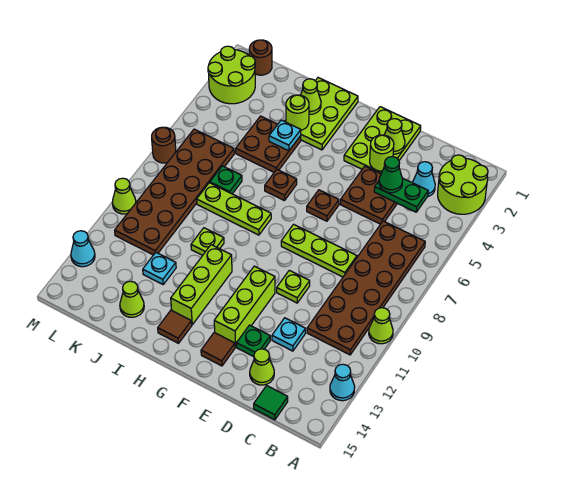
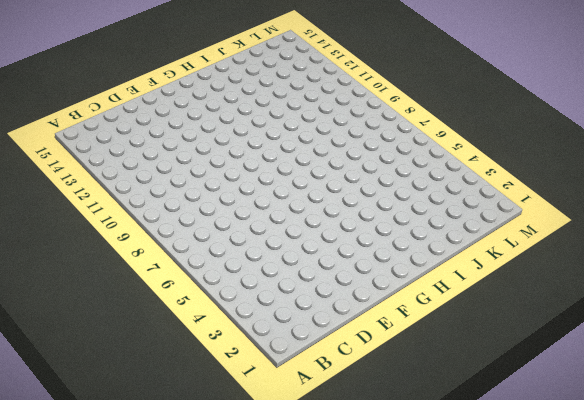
none -> lime round brick A2:B3 level 1
none -> lime cone A10 level 1
none -> cyan cone A13 level 1
none -> brown plate B6:C11 level 1

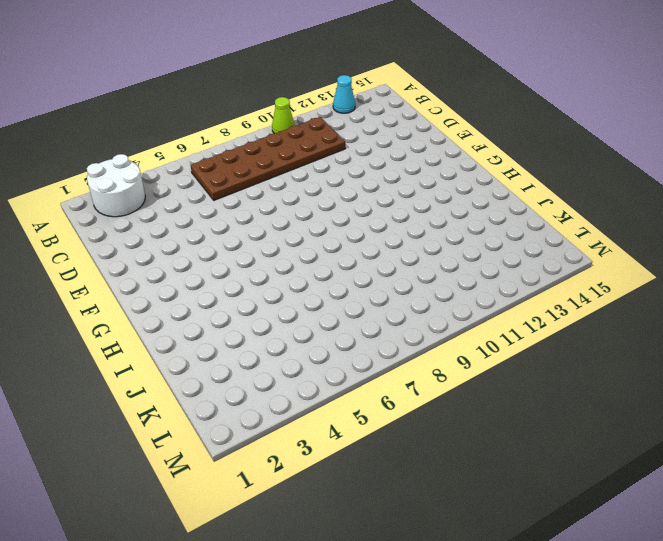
white round brick A2:B3 level 1 -> lime round brick A2:B3 level 1
none -> cyan cone C3 level 1
none -> green tile C15 level 1
none -> brown plate D4:E5 level 1
none -> lime plate D8:F8 level 1

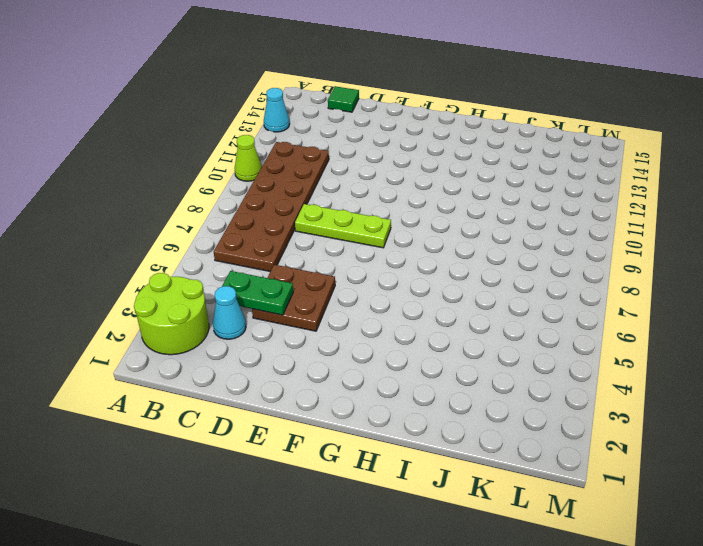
none -> cyan plate D12 level 1
none -> lime cone D14 level 1
none -> lime plate E1:F3 level 1
none -> lime plate E10 level 1

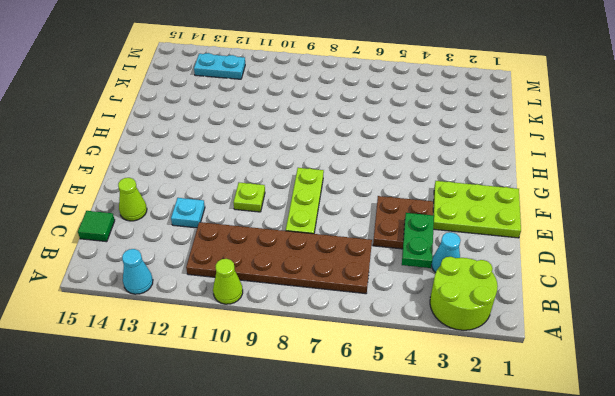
cyan plate L12:L13 level 1 -> none
none -> green plate E13 level 1
none -> brown plate F6 level 1
none -> lime brick F11:F13 level 1
none -> brown tile F14 level 1

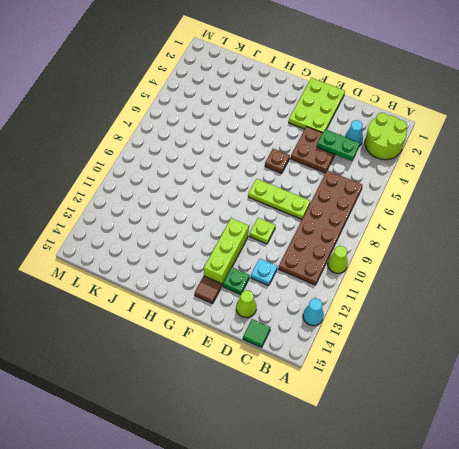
none -> lime plate H1:I3 level 1
none -> brown plate H6 level 1
none -> lime plate H8:J8 level 1
none -> lime brick H11:H13 level 1

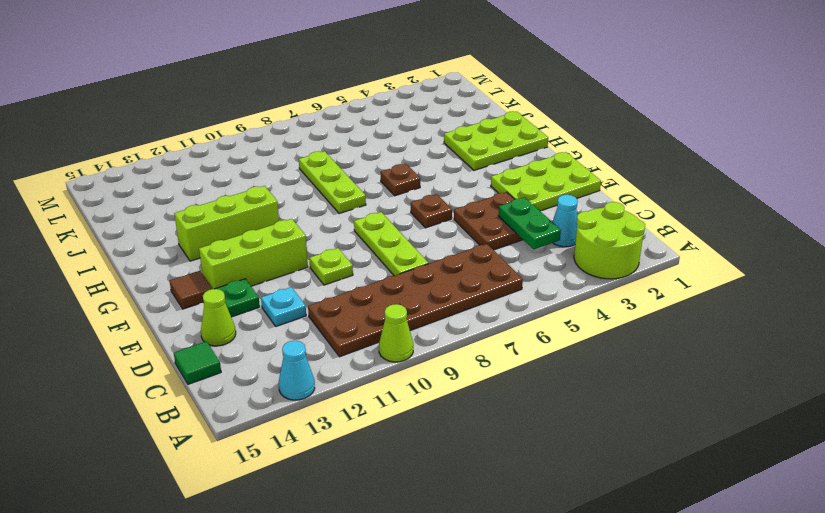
none -> brown tile H14 level 1
none -> brown plate I4:J5 level 1
none -> lime plate I10 level 1
none -> green plate J7 level 1

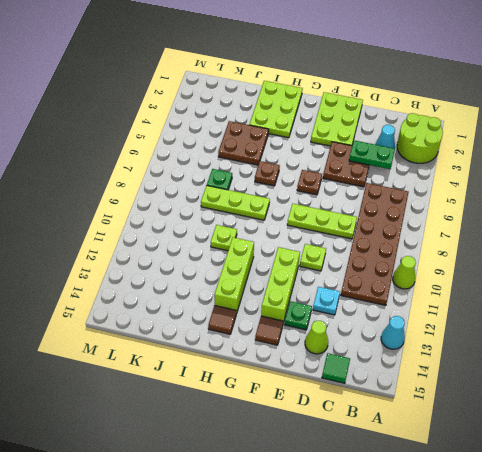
none -> cyan plate J12 level 1
none -> lime cone J14 level 1
none -> brown plate K6:L11 level 1
none -> brown round brick L1 level 1

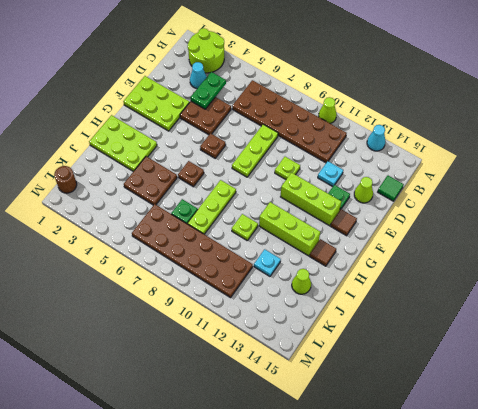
none -> lime round brick L2:M3 level 1
none -> brown round brick M7 level 1
none -> lime cone M10 level 1
none -> cyan cone M13 level 1

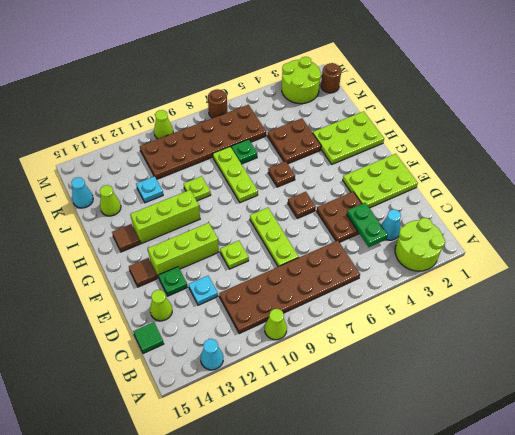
cyan cone K15 level 1 -> cyan cone M13 level 1
none -> lime cone E2 level 2
none -> lime round brick E3 level 2
none -> lime cone I2 level 2
none -> lime round brick I3 level 2

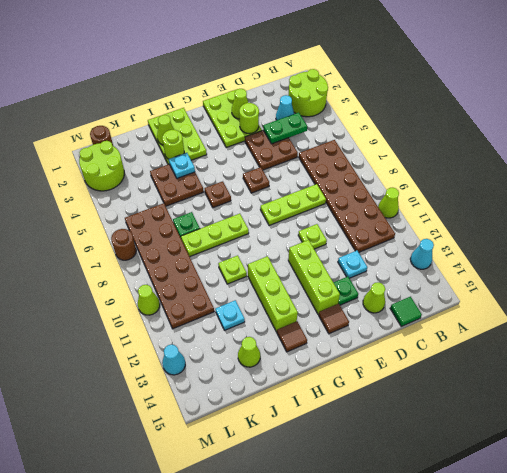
none -> green cone D4 level 3

